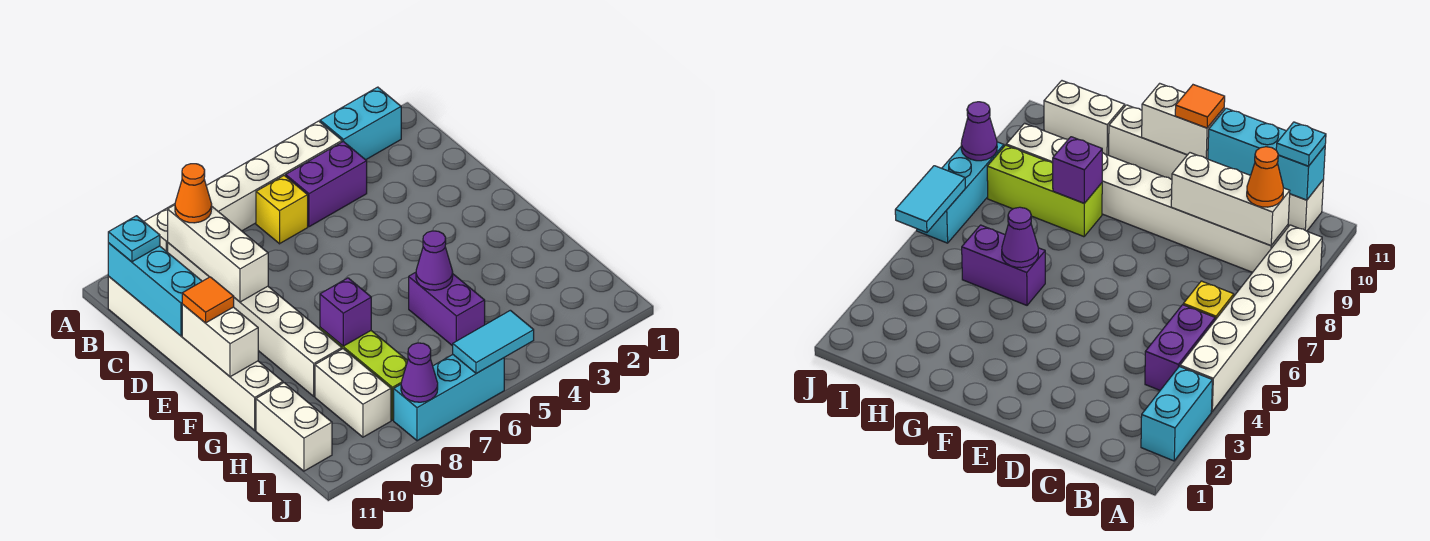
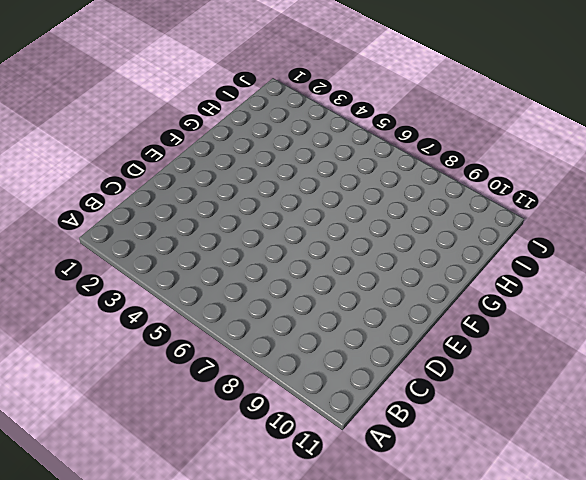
none -> cyan brick A2:A3 level 1
none -> white brick A4:A9 level 1
none -> purple brick B4:B5 level 1

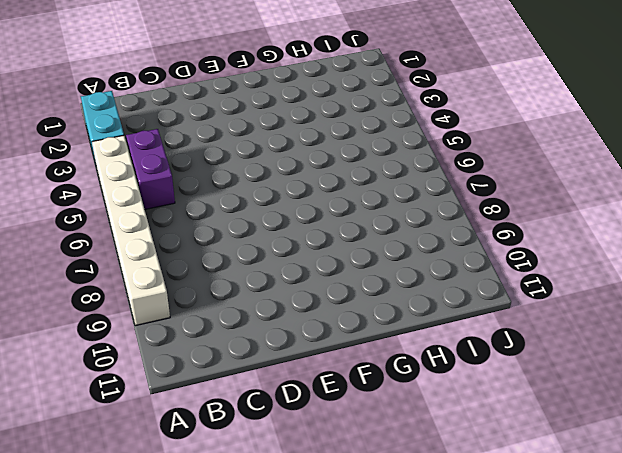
none -> yellow brick B6 level 1
none -> white brick B9:G9 level 1
none -> white brick B11:G11 level 1

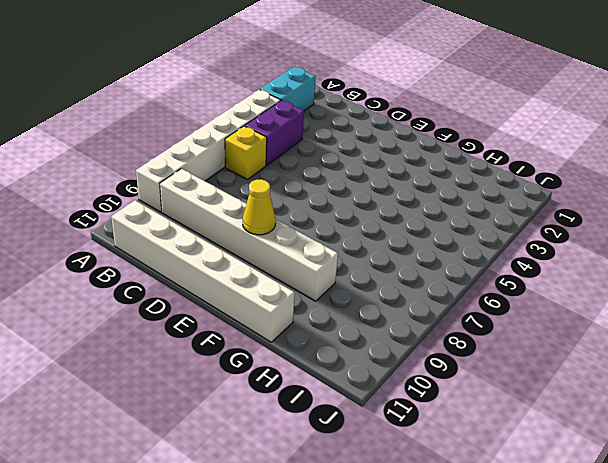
yellow cone E9 level 2 -> none
none -> purple brick G5:H5 level 1
none -> lime brick G8:I8 level 1
none -> white brick H9:I9 level 1

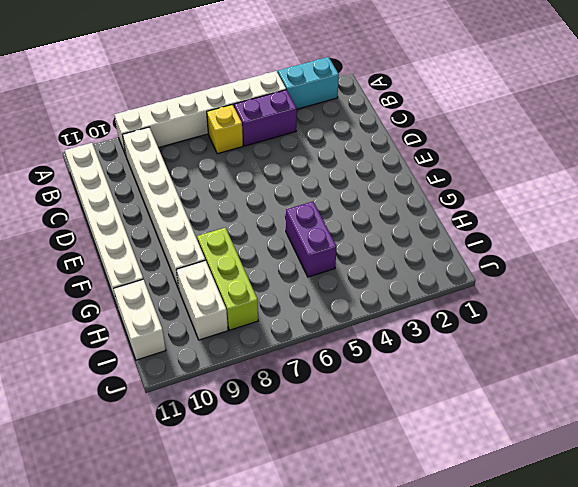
none -> cyan brick J6:J8 level 1
none -> white brick B9:D9 level 2
none -> cyan brick B11:D11 level 2

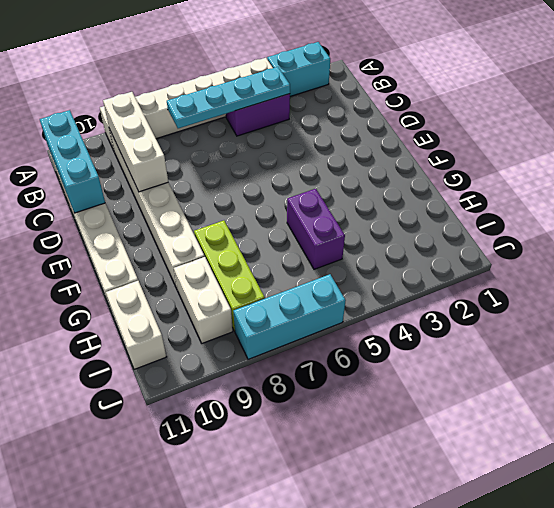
cyan plate B4:B7 level 2 -> none
none -> yellow brick B6 level 1
none -> white brick E11:F11 level 2
none -> purple cone G5 level 2

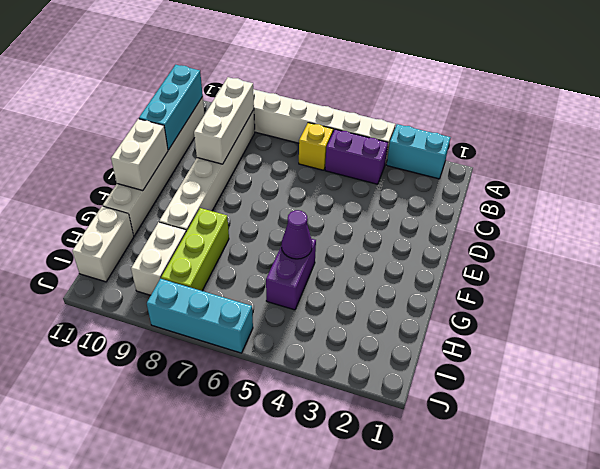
none -> purple brick G8 level 2
none -> cyan tile J5:J6 level 2
none -> purple cone J8 level 2

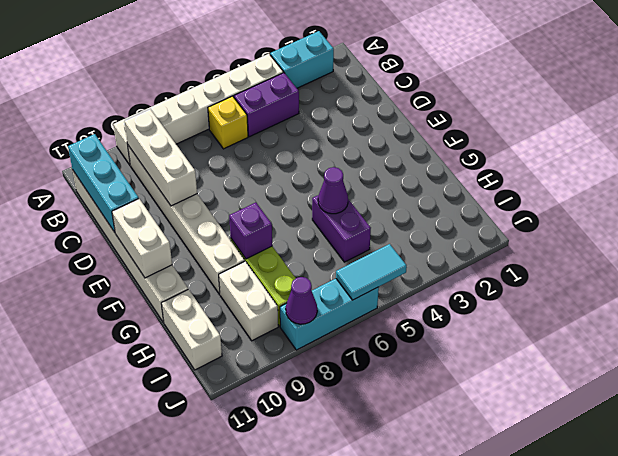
none -> orange cone B9 level 3
none -> cyan plate B11 level 3
none -> orange tile E11 level 3

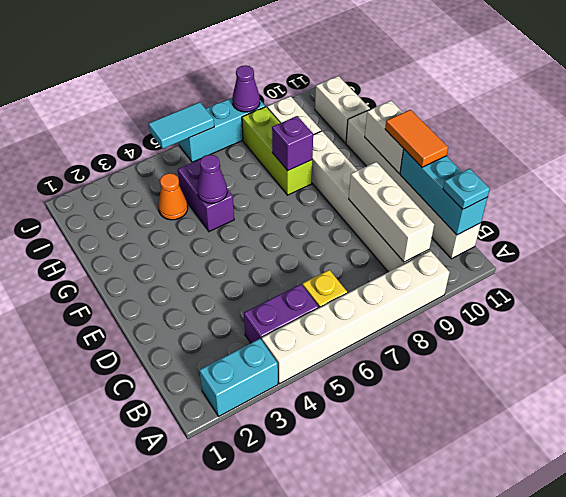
orange tile D11:E11 level 3 -> orange tile E11 level 3
orange cone H4 level 1 -> orange cone B9 level 3

